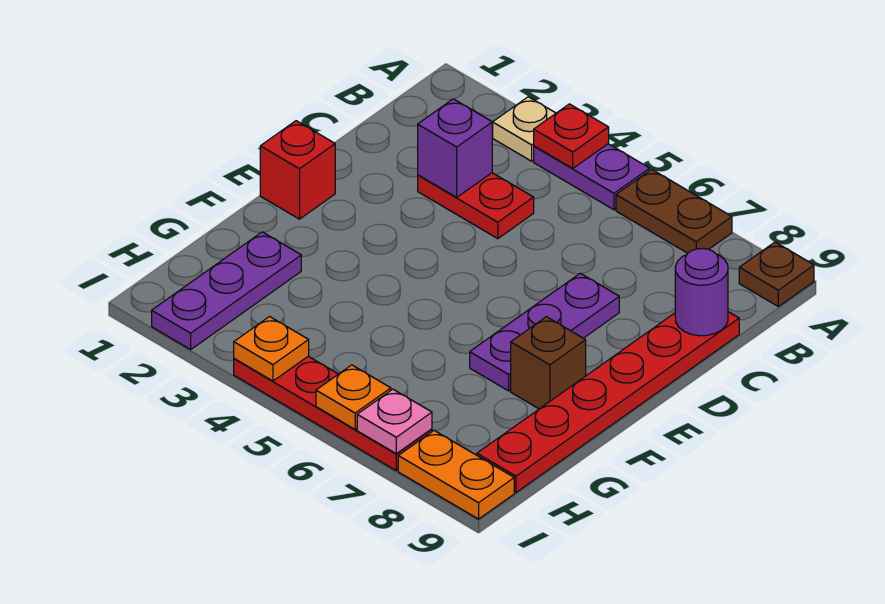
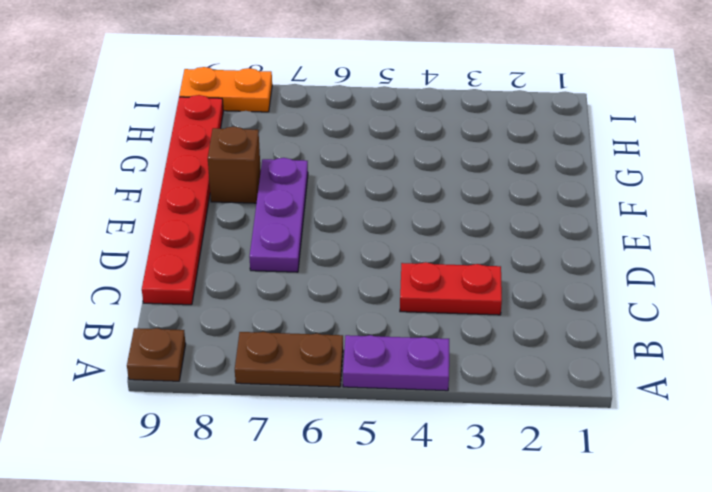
none -> tan plate A3 level 1
none -> red brick E1 level 1
none -> purple plate G2:I2 level 1

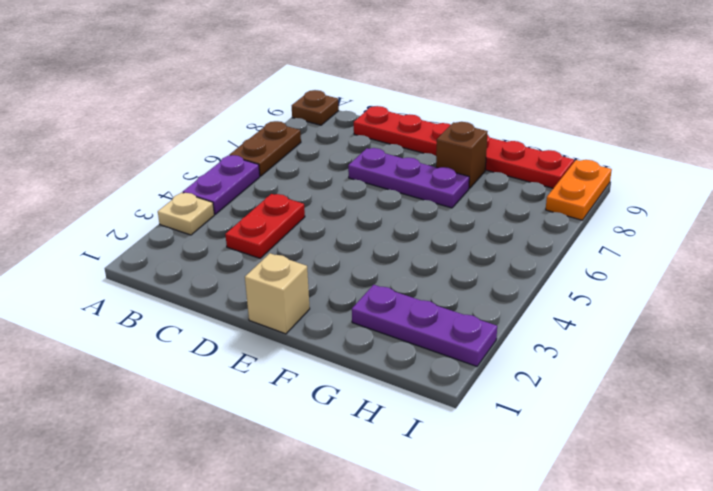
tan brick E1 level 1 -> red brick E1 level 1
none -> red plate I4:I7 level 1
none -> red plate A4 level 2
none -> purple brick C3 level 2

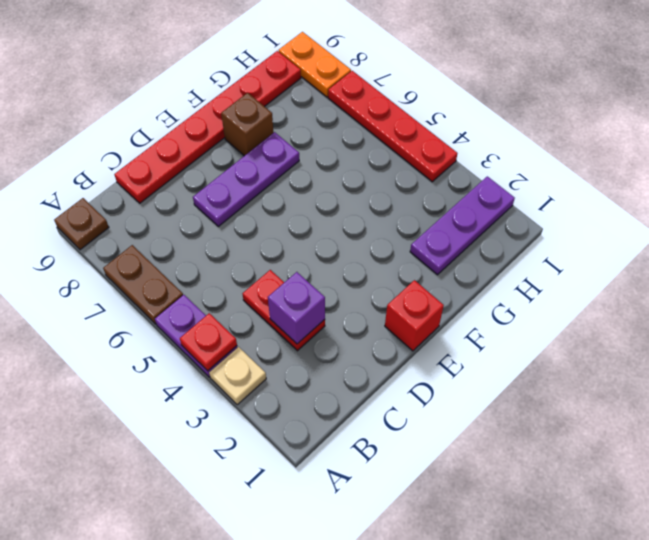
none -> purple round brick C9 level 2
none -> orange plate I4 level 2
none -> orange plate I6 level 2

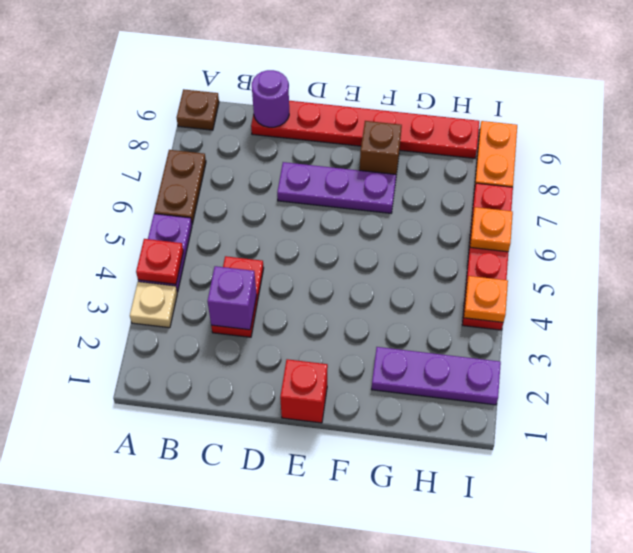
none -> pink plate I7 level 2

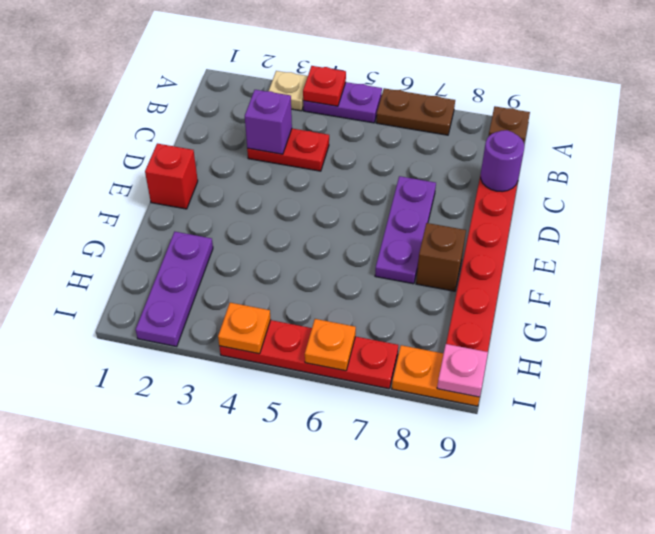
pink plate I9 level 2 -> pink plate I7 level 2

